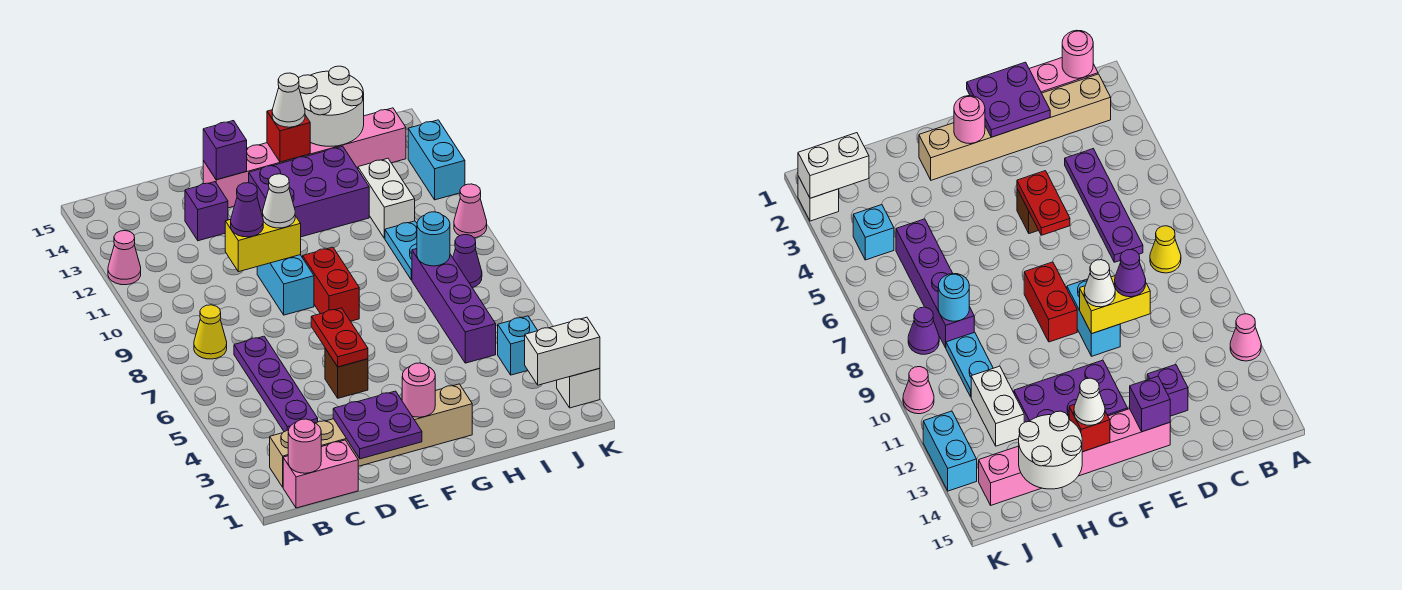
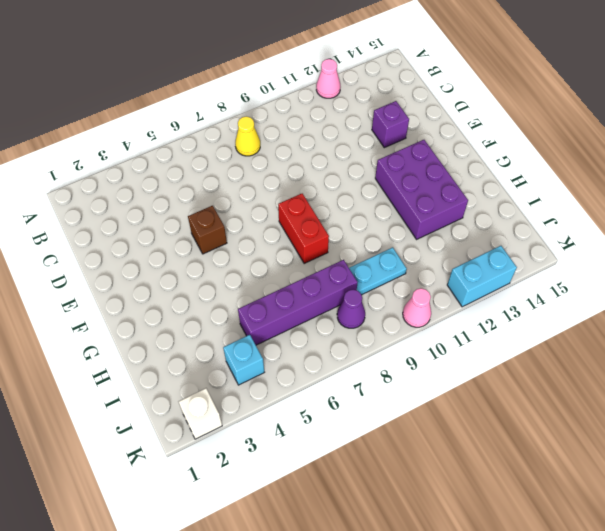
red brick F8:G8 level 1 -> red brick F8:F9 level 1
none -> pink brick B1:C1 level 1
none -> tan brick B2:G2 level 1
none -> purple plate C4:C7 level 1
none -> cyan brick E9:E10 level 1

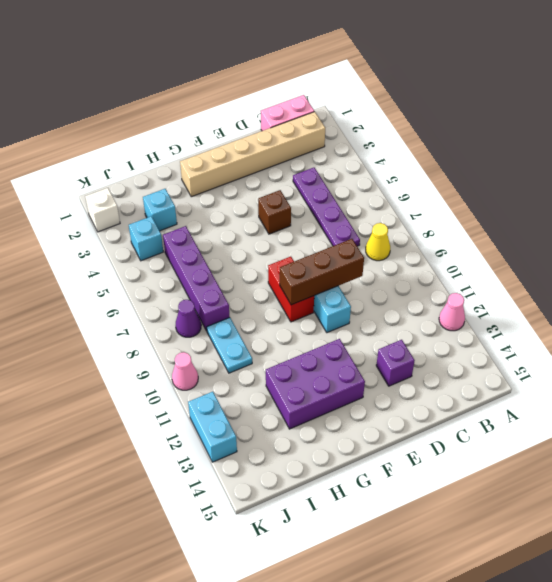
brown brick D9:F9 level 2 -> none
cyan brick I3 level 1 -> none
none -> pink brick E14:J14 level 1
none -> white brick I11:I12 level 1
none -> pink round brick B1 level 2
none -> purple plate D1:E2 level 2

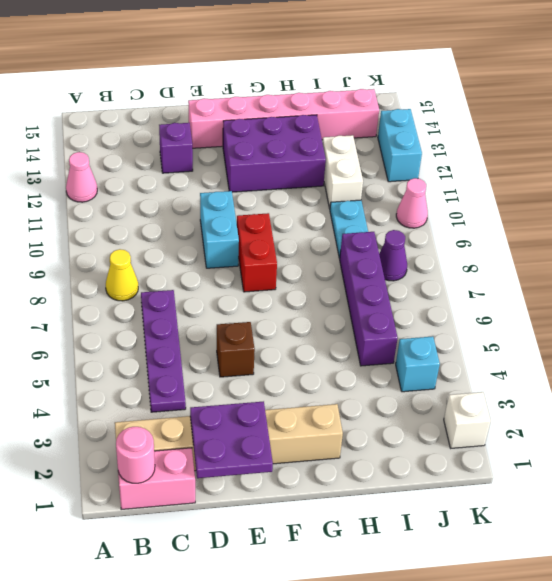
none -> yellow brick D10:E10 level 2
none -> red plate E5:E6 level 2
none -> purple brick E14 level 2
none -> pink round brick F2 level 2

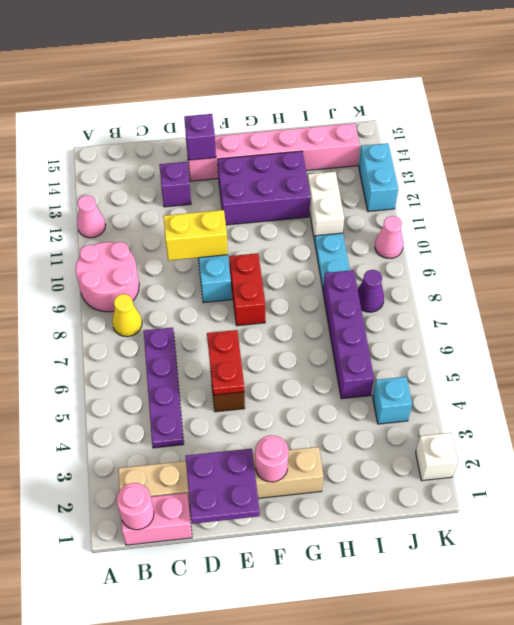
pink round brick A9:B10 level 1 -> none
none -> red brick G14 level 2
none -> white round brick H14:I15 level 2
none -> cyan round brick I8 level 2
none -> white brick J2:K2 level 2

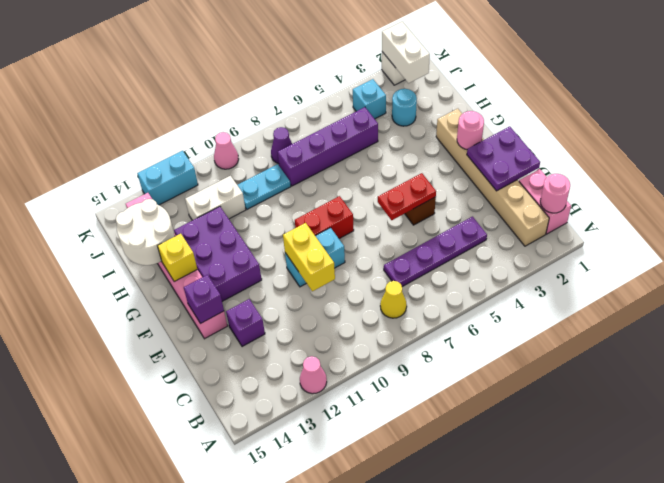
yellow brick G14 level 2 -> red brick G14 level 2
cyan round brick I3 level 1 -> cyan round brick I8 level 2
none -> purple cone D10 level 3
none -> white cone E10 level 3
none -> white cone G14 level 3

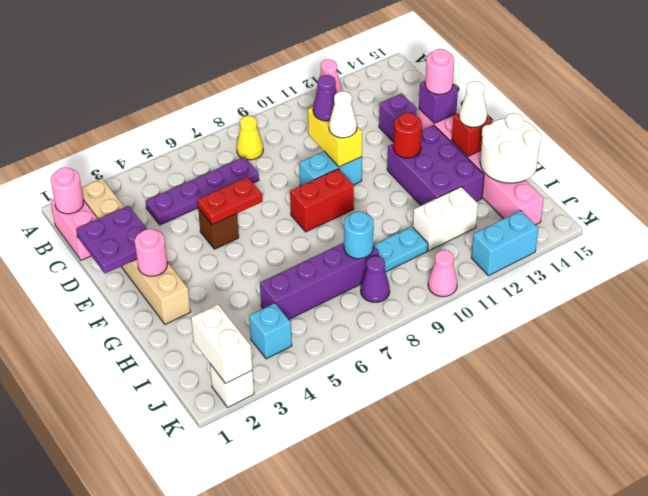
pink round brick E14 level 3 -> none
red round brick F12 level 2 -> none

